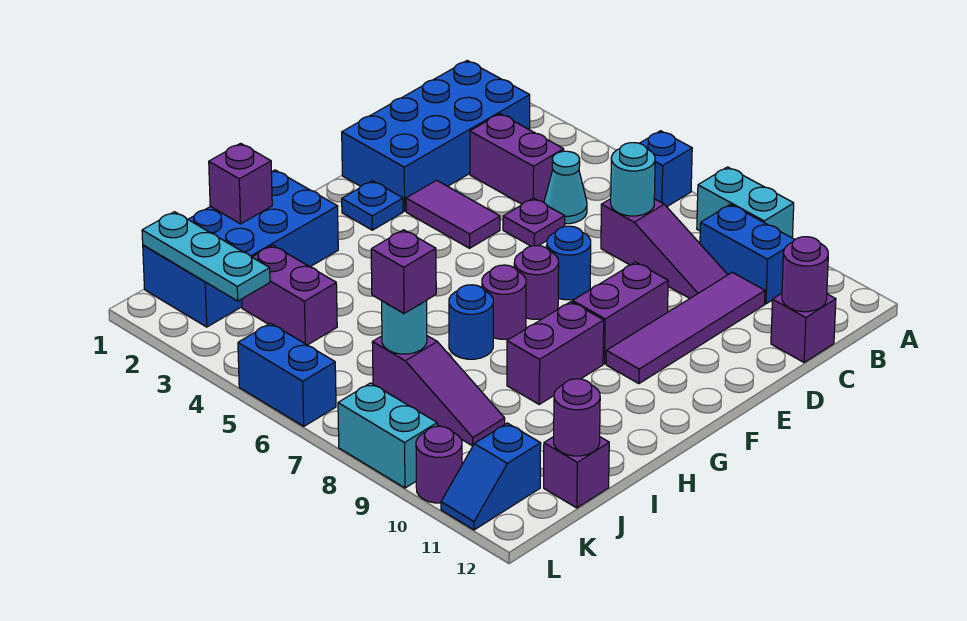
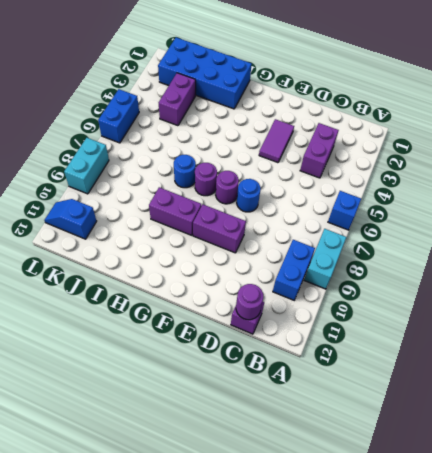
none -> blue brick B1:E2 level 1
none -> cyan cone C5 level 1
none -> purple slope C7:C9 level 1 top 7
none -> purple tile C10:F10 level 1

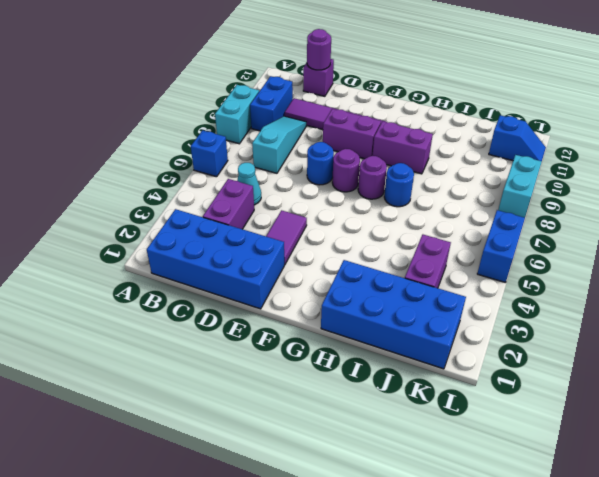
cyan slope C7:C9 level 1 top 7 -> purple slope C7:C9 level 1 top 7
none -> purple plate D5 level 1
none -> blue plate F2 level 1
none -> purple slope J7:J9 level 1 top 7
none -> purple brick J12 level 1

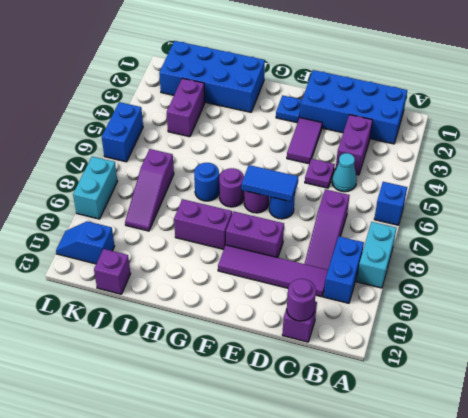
blue tile E7:F7 level 2 -> none
none -> purple round brick L10 level 1
none -> cyan round brick C7 level 2
none -> purple brick I1 level 2
none -> cyan round brick J7 level 2

